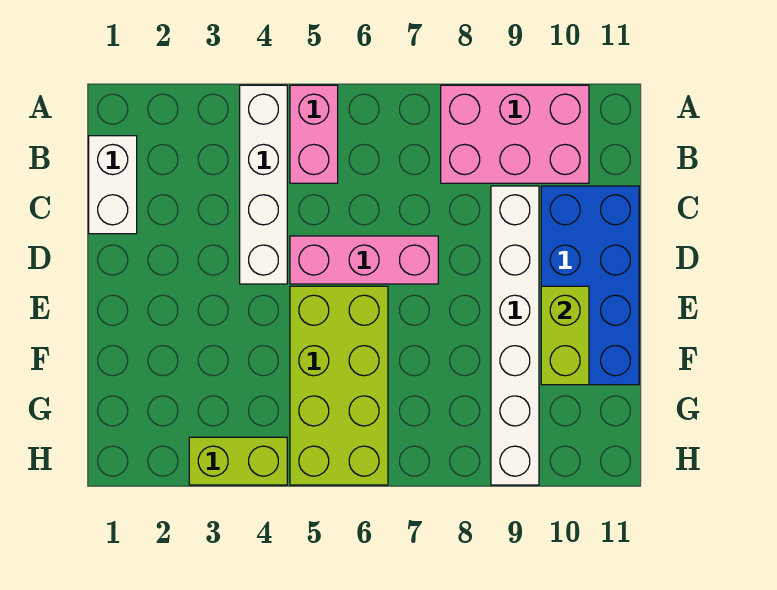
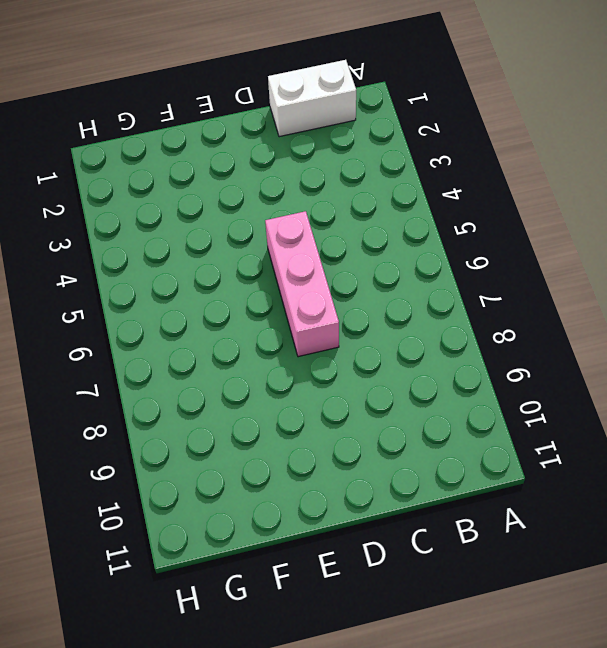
none -> white brick A4:D4 level 1
none -> pink brick A5:B5 level 1

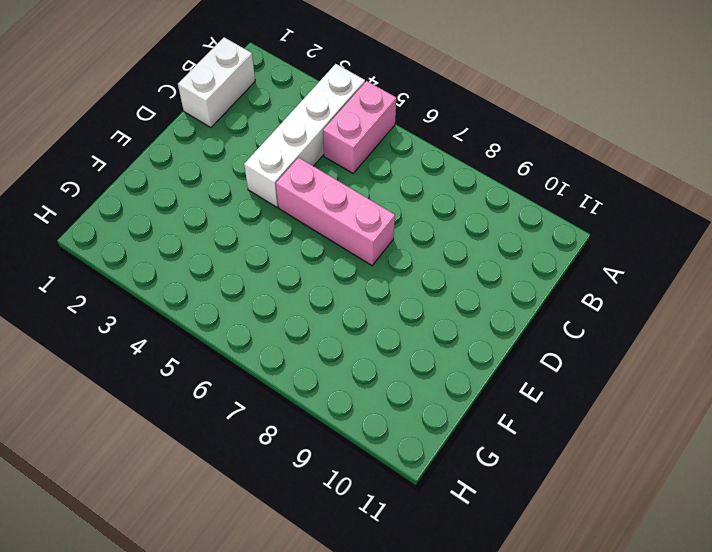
none -> pink brick A8:B10 level 1
none -> white brick C9:H9 level 1

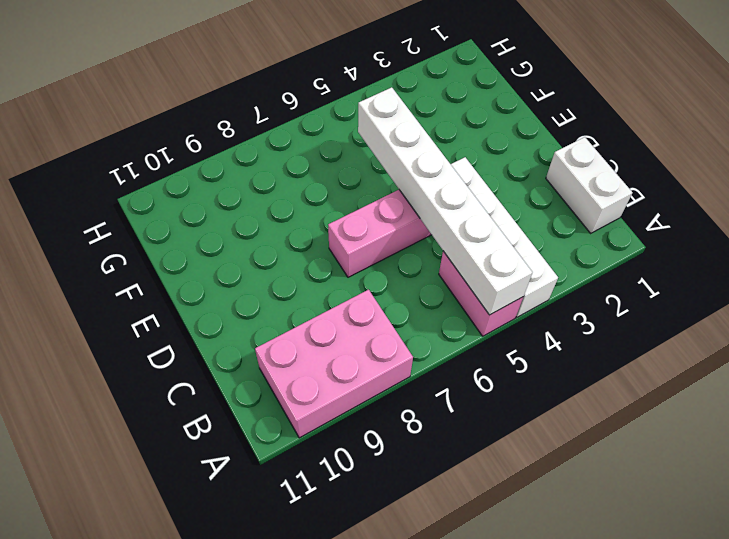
white brick A5:F5 level 2 -> white brick C9:H9 level 1
none -> blue brick C10:F11 level 1
none -> lime brick E5:H6 level 1

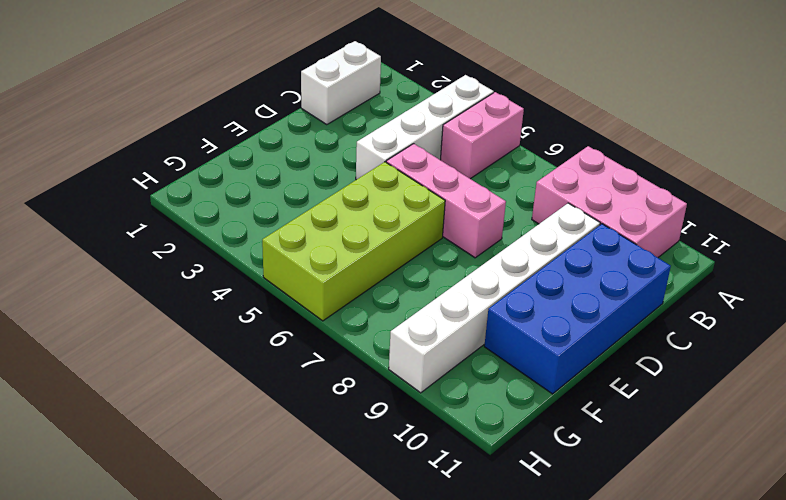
none -> lime brick H3:H4 level 1
none -> lime brick E10:F10 level 2

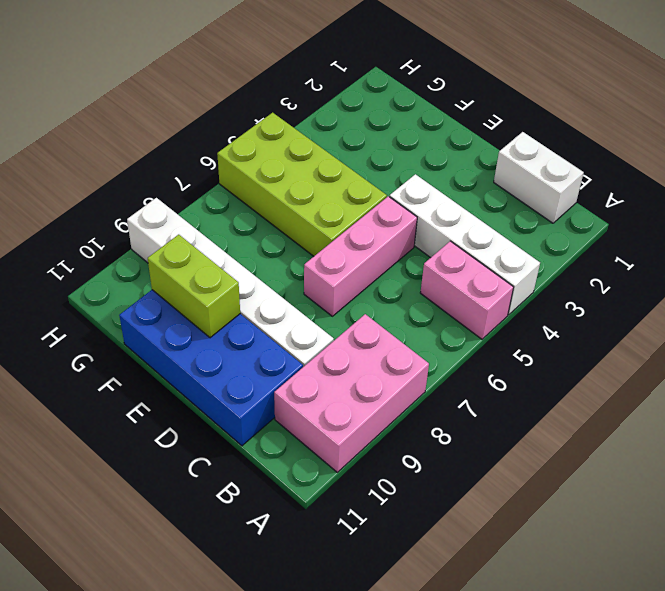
none -> lime brick H3:H4 level 1

